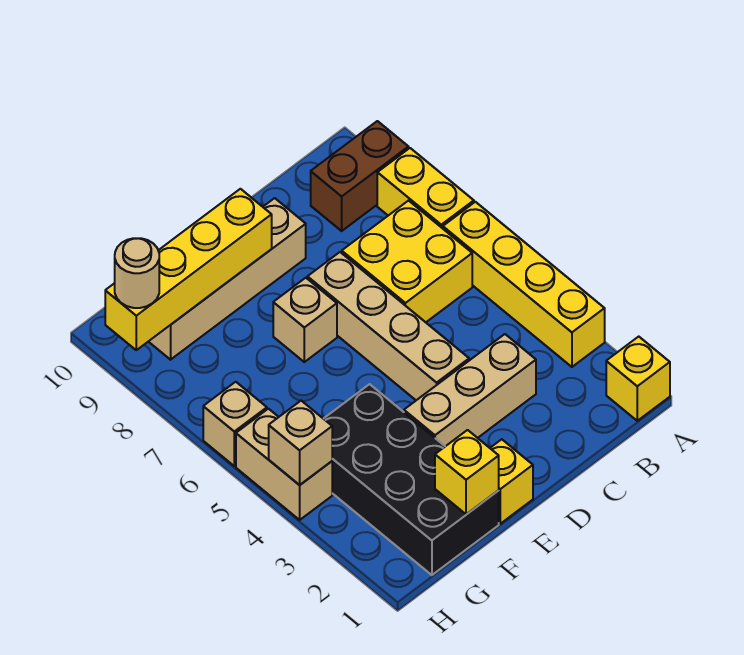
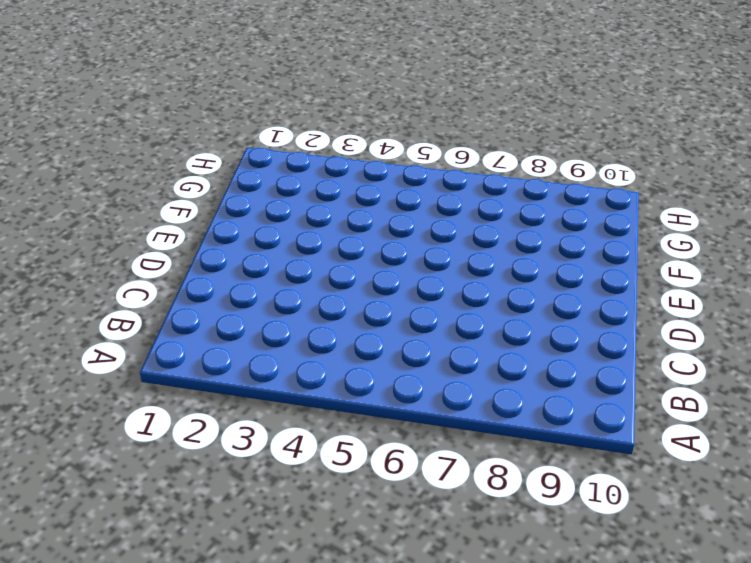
none -> yellow brick A1 level 1
none -> yellow brick A3:A6 level 1
none -> yellow brick A7:A8 level 1

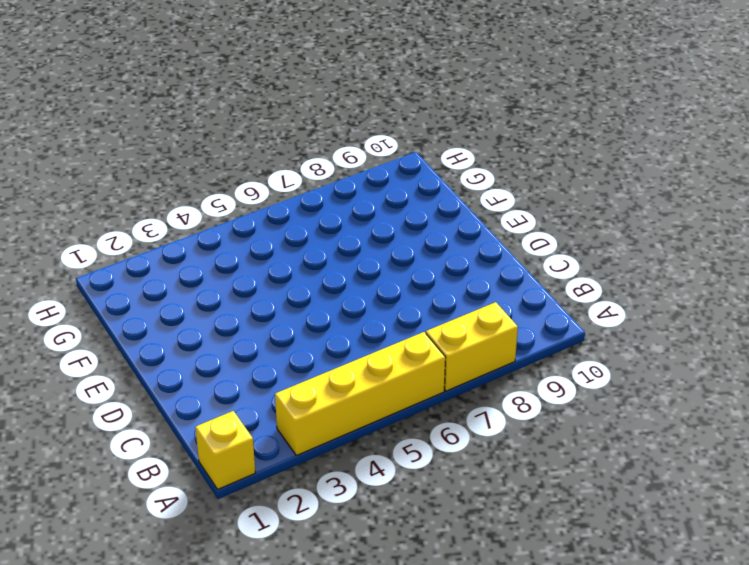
none -> brown brick A9:B9 level 1
none -> yellow brick B6:C7 level 1
none -> tan brick C3:E3 level 1

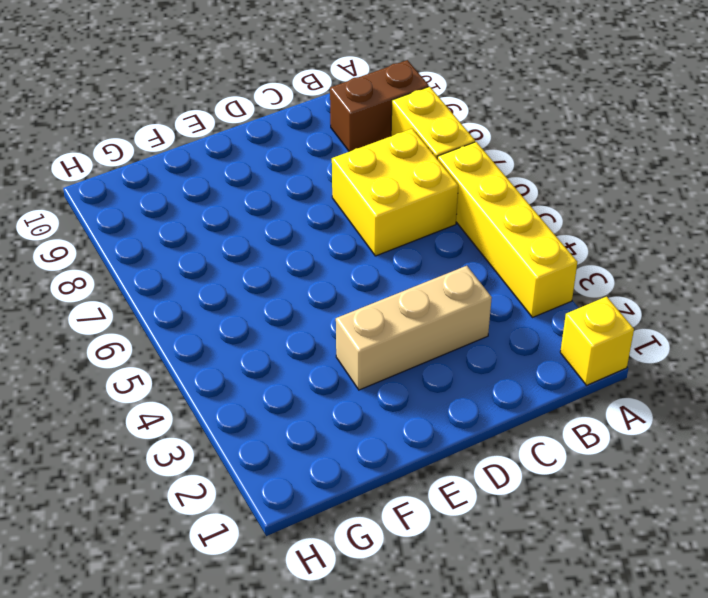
none -> tan brick D4:D7 level 1
none -> tan brick D9:G9 level 1
none -> yellow brick E1 level 1

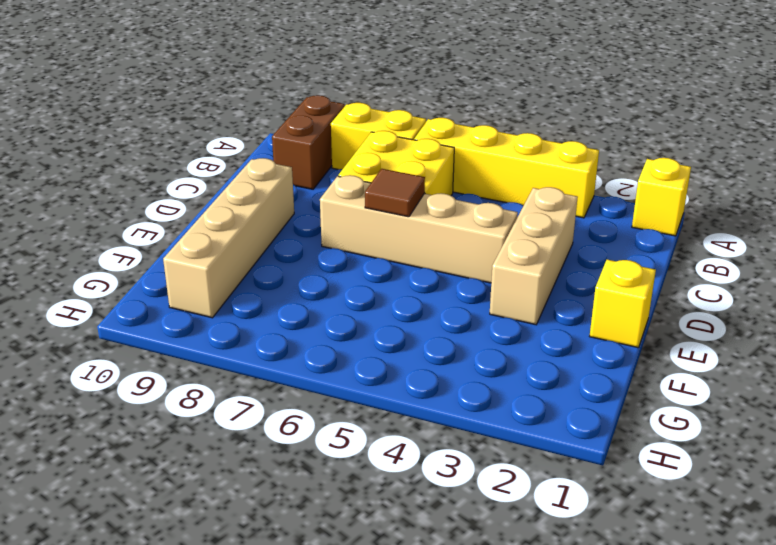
brown tile D6 level 2 -> none
none -> tan brick E7 level 1
none -> black brick F1:G4 level 1
none -> tan brick H4:H5 level 1

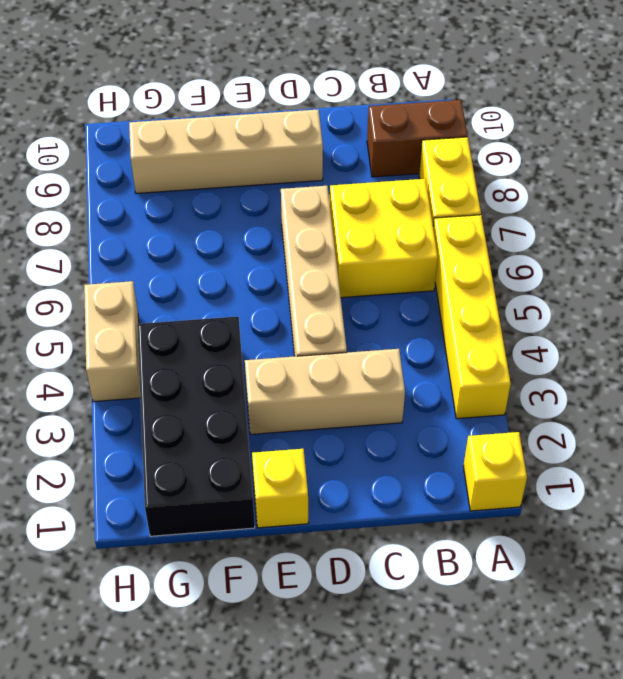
none -> tan brick E7 level 1
none -> tan brick H6 level 1
none -> yellow brick E9:H9 level 2

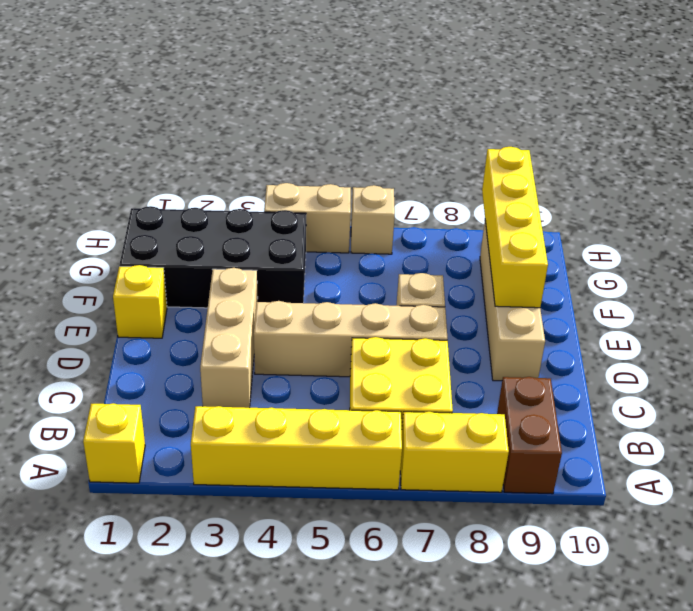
none -> yellow brick F1 level 2
none -> tan brick H4 level 2
none -> tan round brick H9 level 3

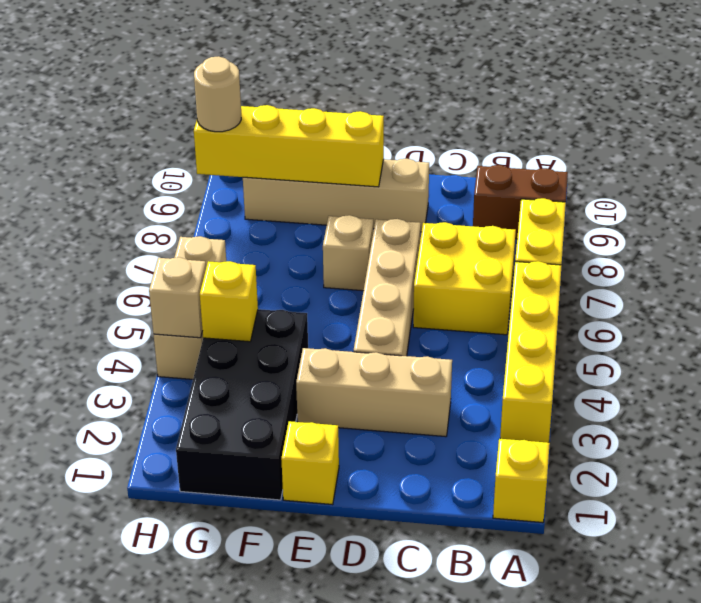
yellow brick G4 level 2 -> yellow brick F1 level 2

